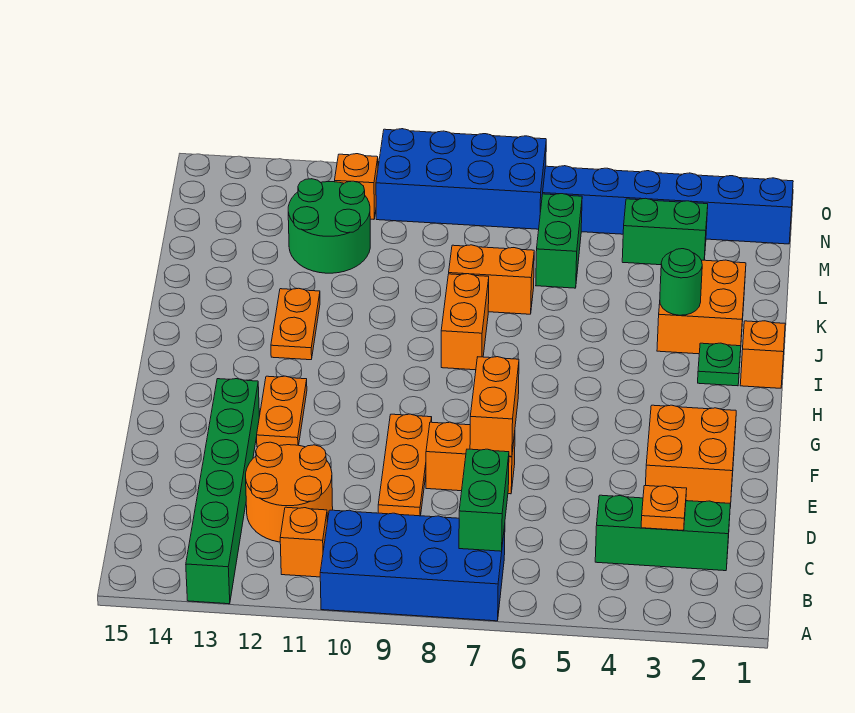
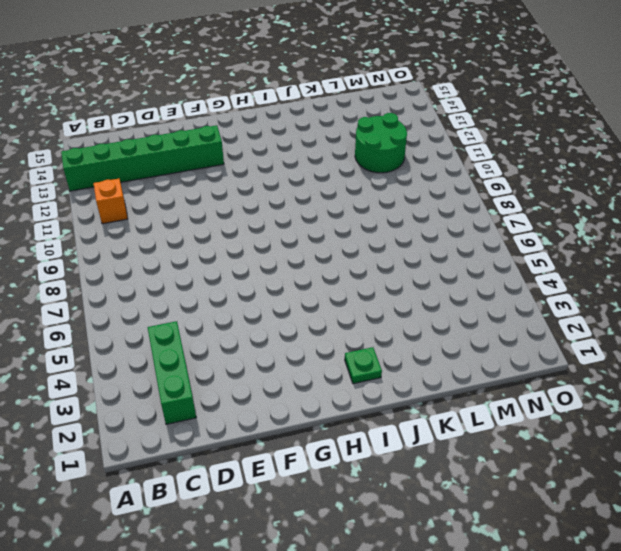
none -> blue brick A7:B10 level 1
none -> orange round brick C11:D12 level 1
none -> orange plate D9:F9 level 1

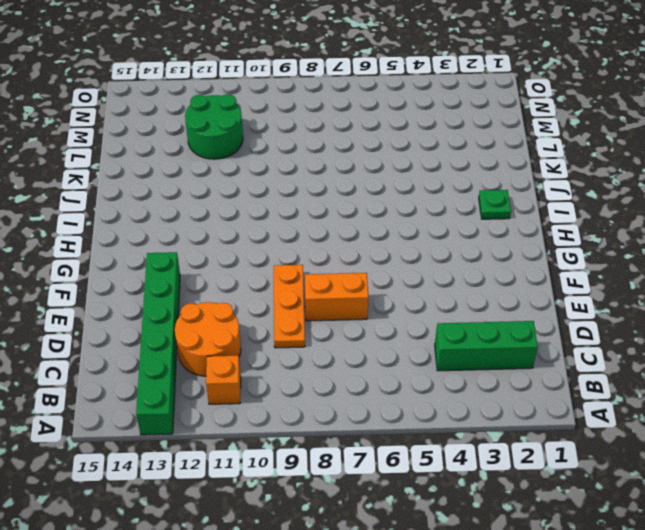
none -> blue brick A7:B10 level 1
none -> orange brick E2:F3 level 1
none -> orange plate F12:G12 level 1

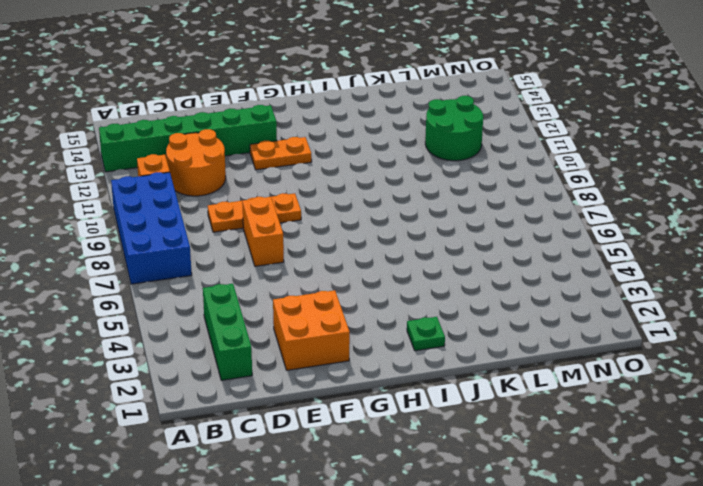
none -> orange brick I1 level 1
none -> orange brick I8:J8 level 1
none -> orange plate I12:J12 level 1

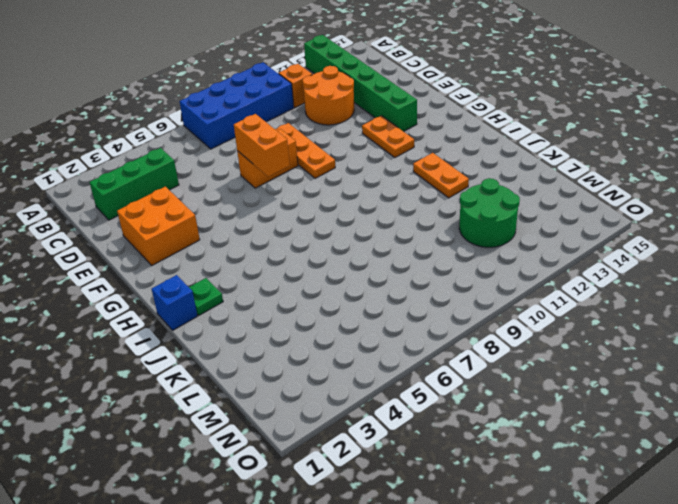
blue brick I1 level 1 -> orange brick I1 level 1
none -> orange brick I8:J8 level 1
none -> orange brick J2:K3 level 1
none -> orange brick K7:K8 level 1

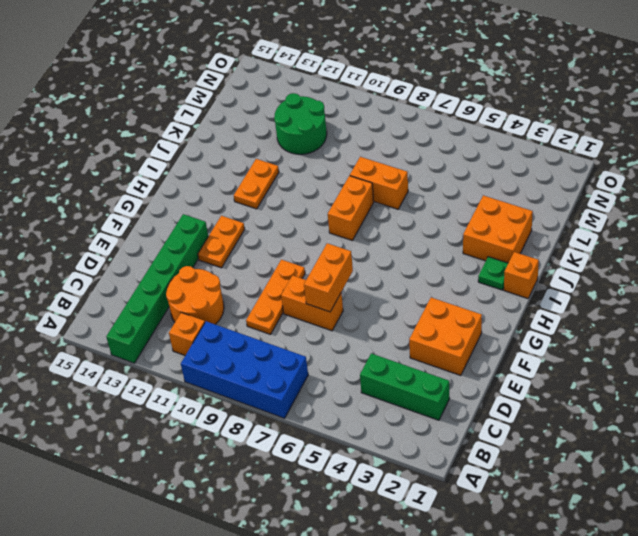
none -> green brick L6:M6 level 1
none -> green brick M3:M4 level 1
none -> blue brick N1:N6 level 1

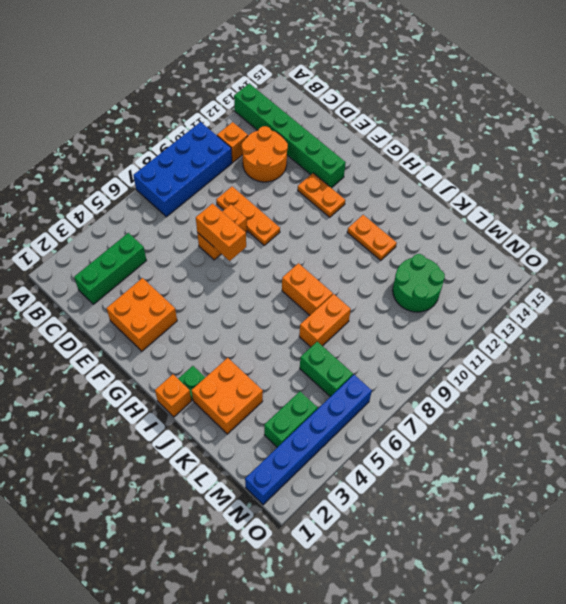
none -> blue brick N7:O10 level 1
none -> orange brick N11 level 1
none -> green brick B7:C7 level 2

